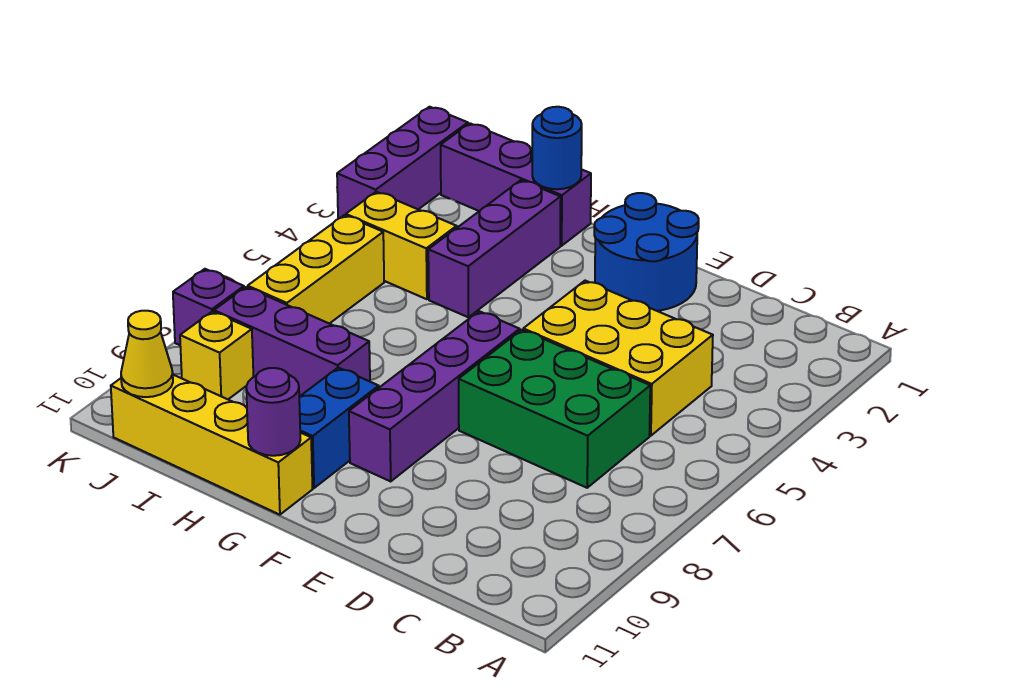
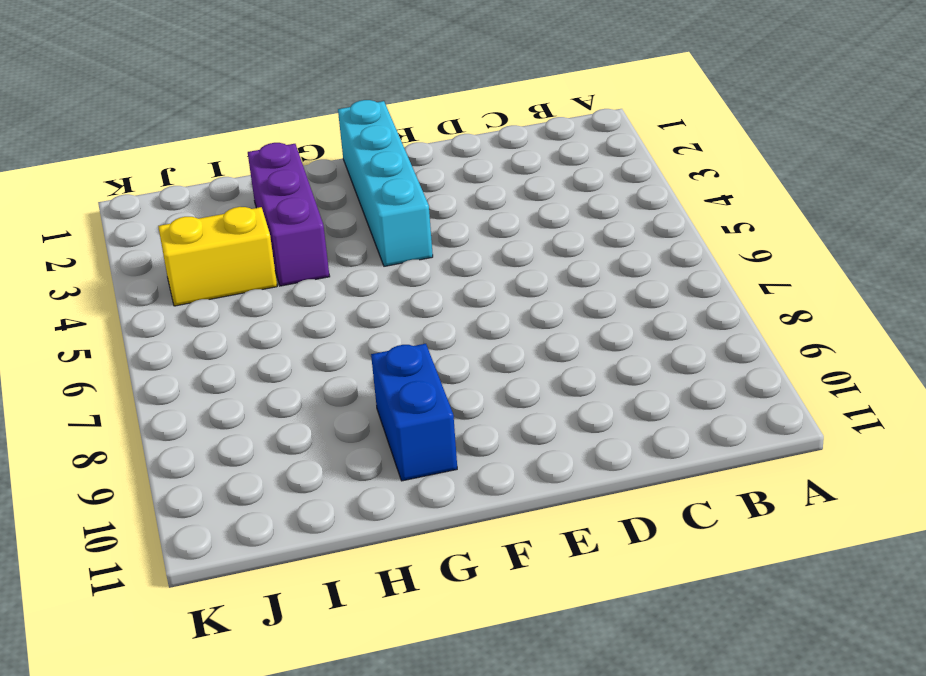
cyan brick F1:F4 level 1 -> blue round brick E1:F2 level 1
none -> yellow brick C4:E5 level 1
none -> green brick C6:E7 level 1
none -> purple brick F6:F9 level 1

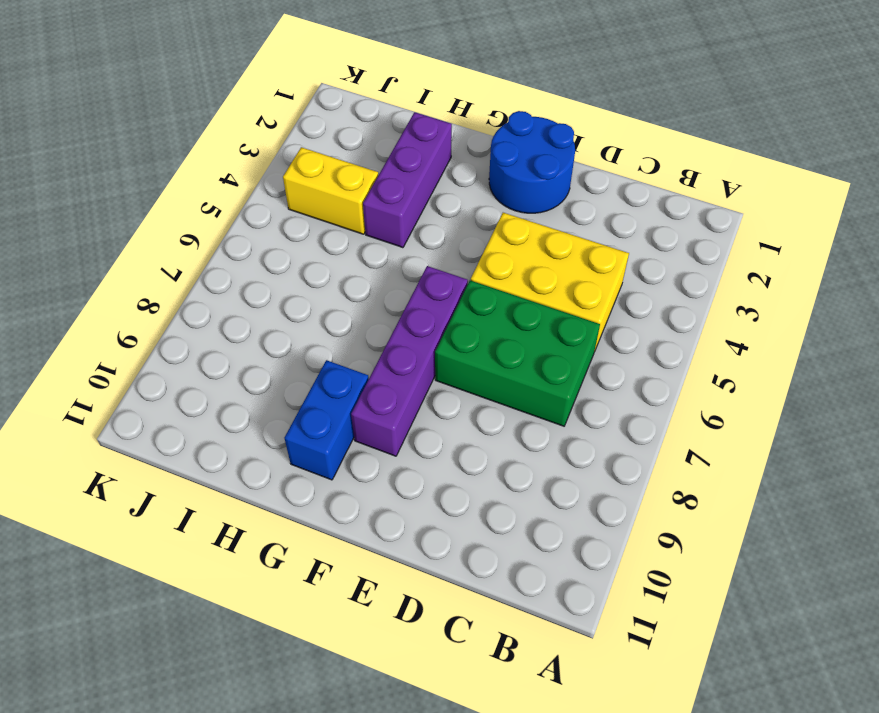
none -> yellow brick G11:J11 level 1
none -> purple brick H1:J1 level 1
none -> purple brick H8:J8 level 1

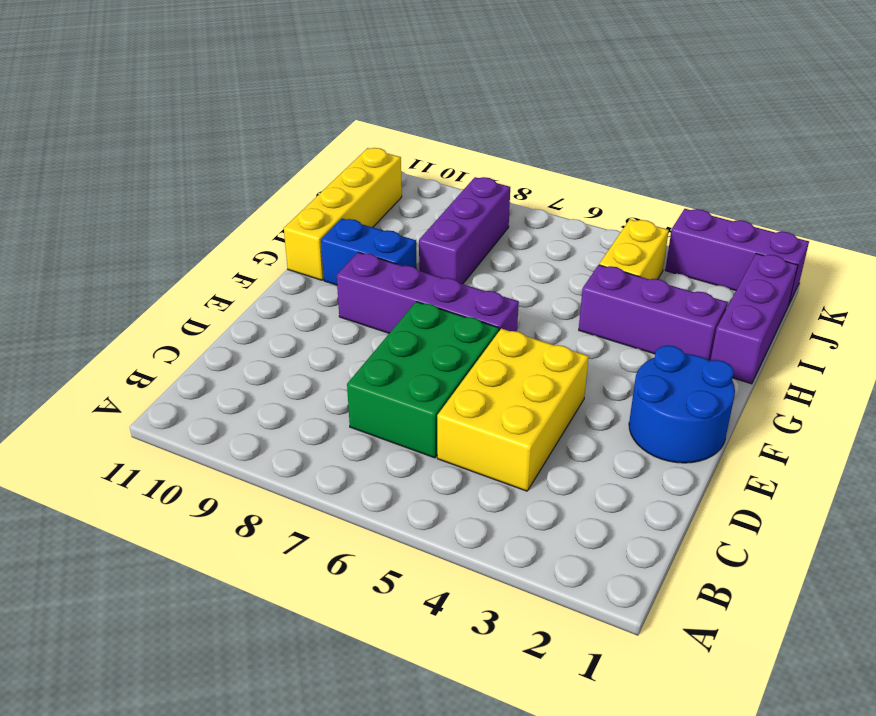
none -> yellow brick J5:J7 level 1
none -> yellow brick J9 level 1
none -> purple brick K8 level 1

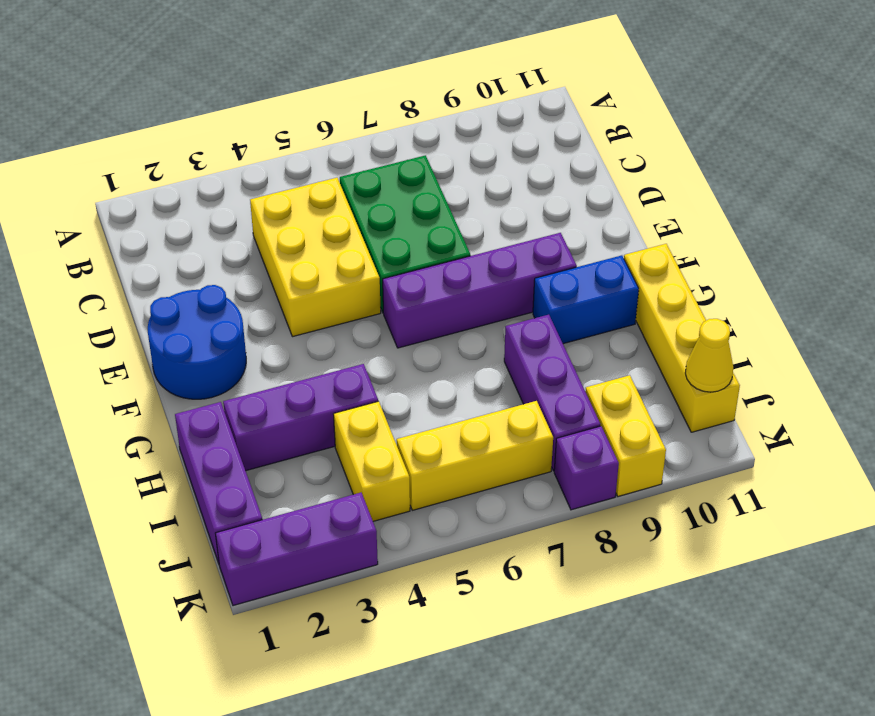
yellow brick J9:K9 level 1 -> yellow brick J9 level 1
none -> purple round brick G11 level 2
none -> blue round brick H1 level 2

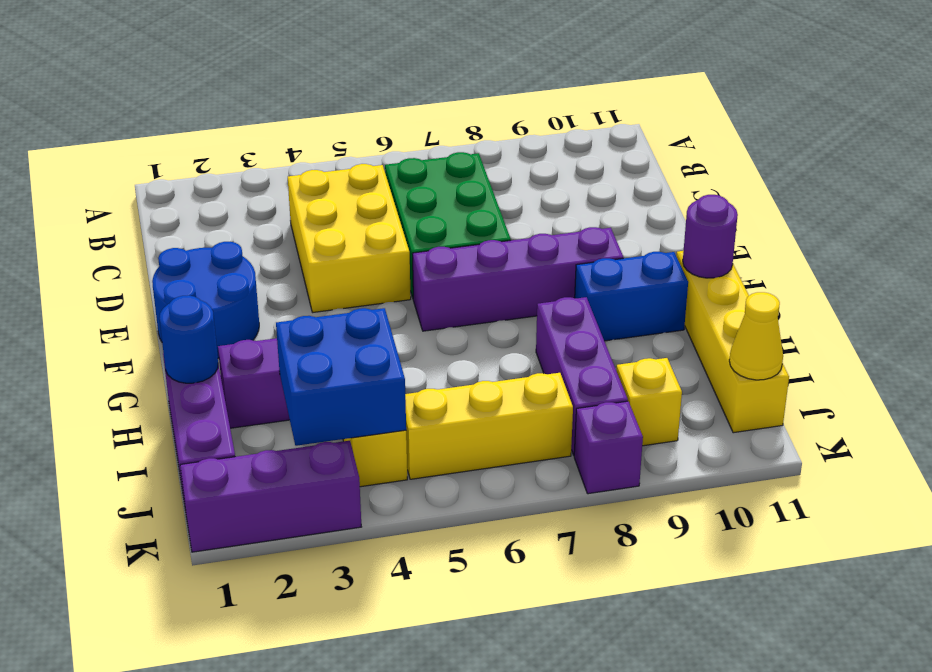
blue brick I3:J4 level 2 -> none

